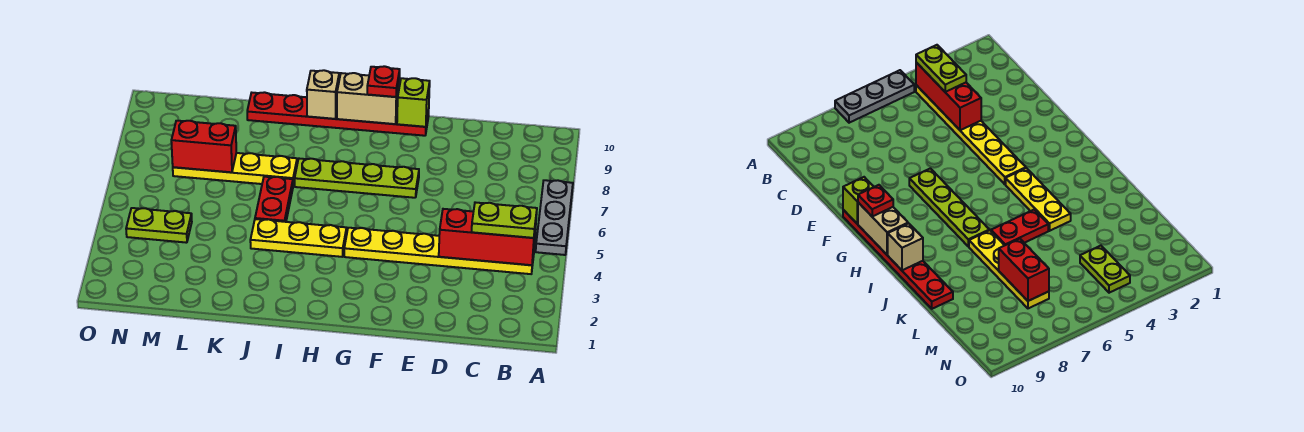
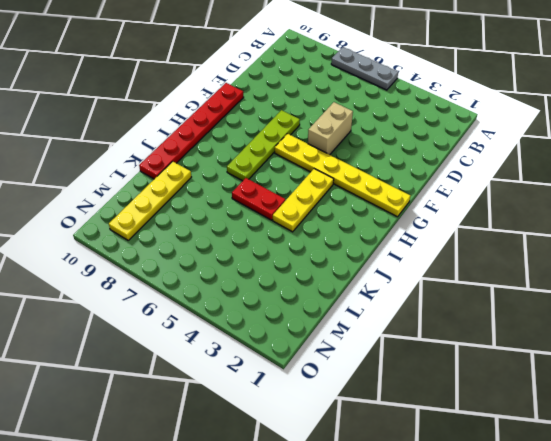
tan brick E5:F5 level 1 -> tan brick G10:H10 level 2
yellow plate G1:G6 level 1 -> yellow plate B4:G4 level 1
yellow plate K9:N9 level 1 -> yellow plate J7:M7 level 1
none -> lime plate M4:N4 level 1
none -> red brick B4:D4 level 2
none -> lime brick F10 level 2

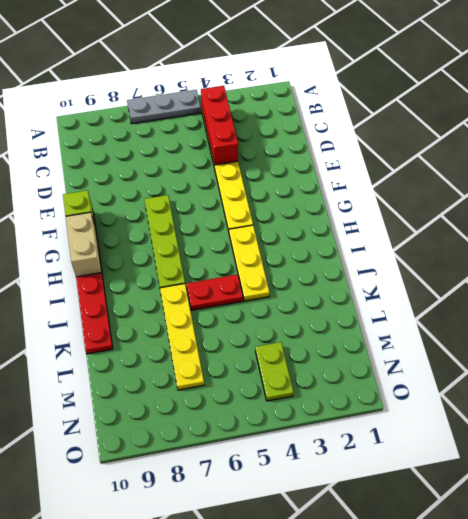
none -> tan brick I10 level 2
none -> red brick L7:M7 level 2
none -> lime plate B4:C4 level 3

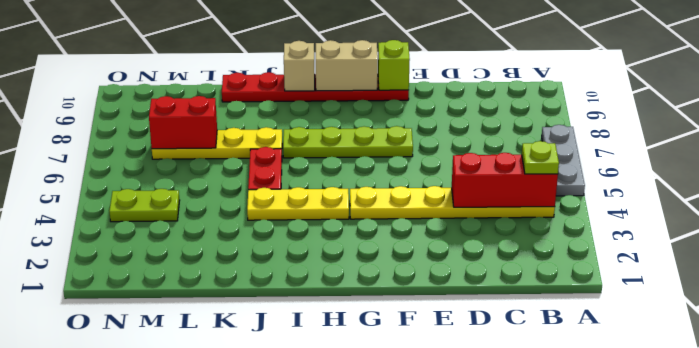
lime plate B4 level 3 -> lime plate B4:C4 level 3
none -> red plate G10 level 3

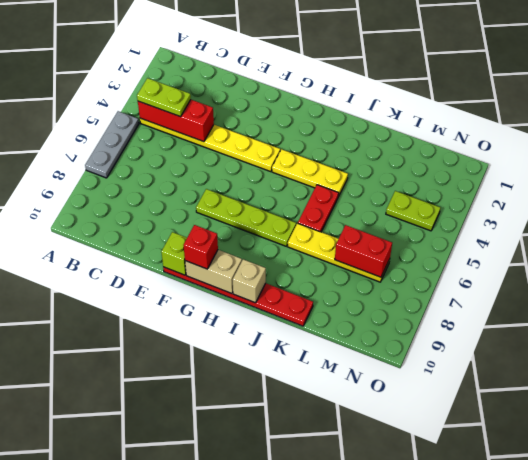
red brick G10 level 3 -> red plate G10 level 3

